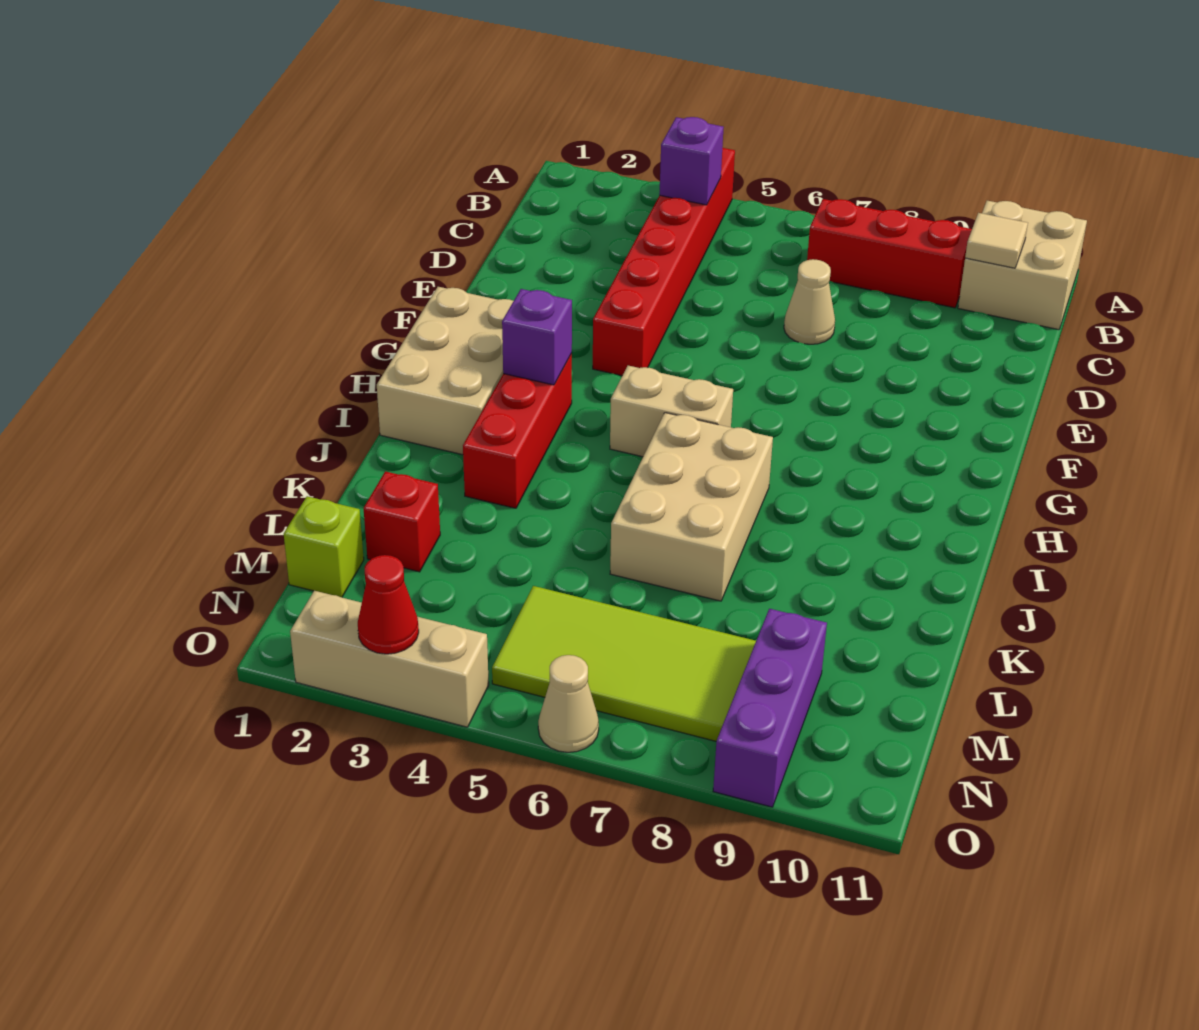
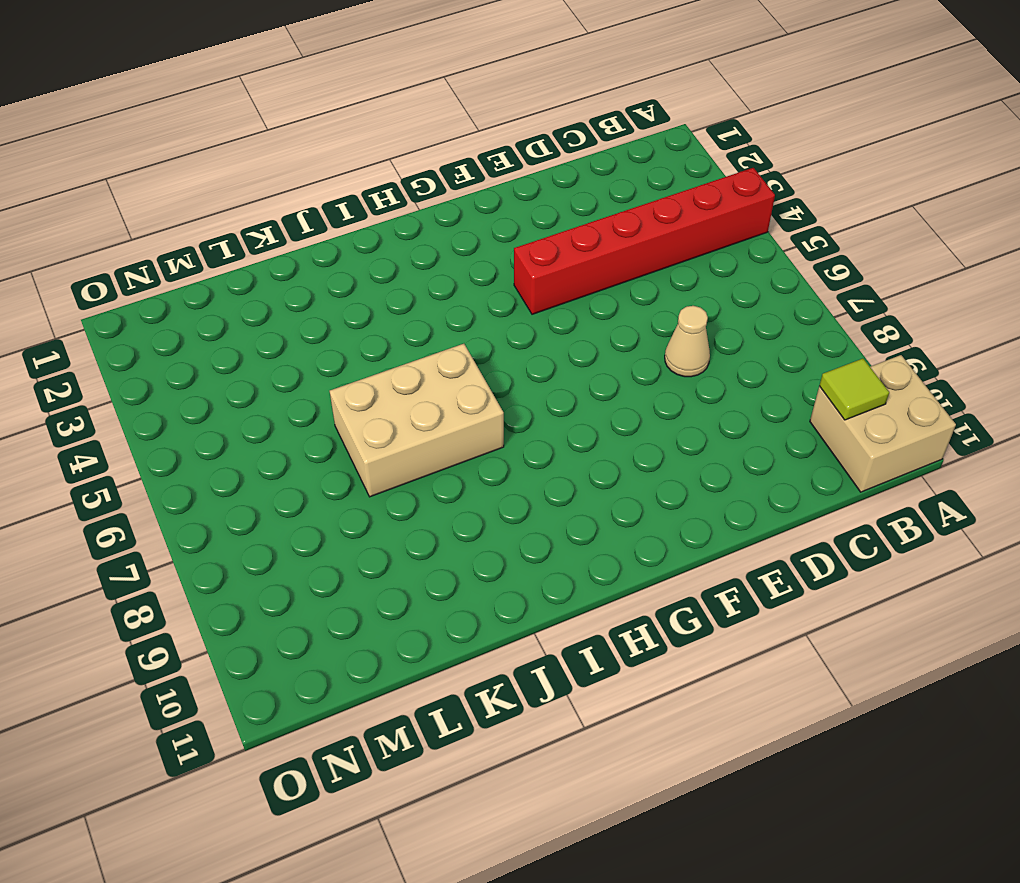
lime tile B10 level 2 -> tan tile B10 level 2
none -> red brick B7:B9 level 1
none -> tan brick G1:I2 level 1
none -> red brick H3:J3 level 1

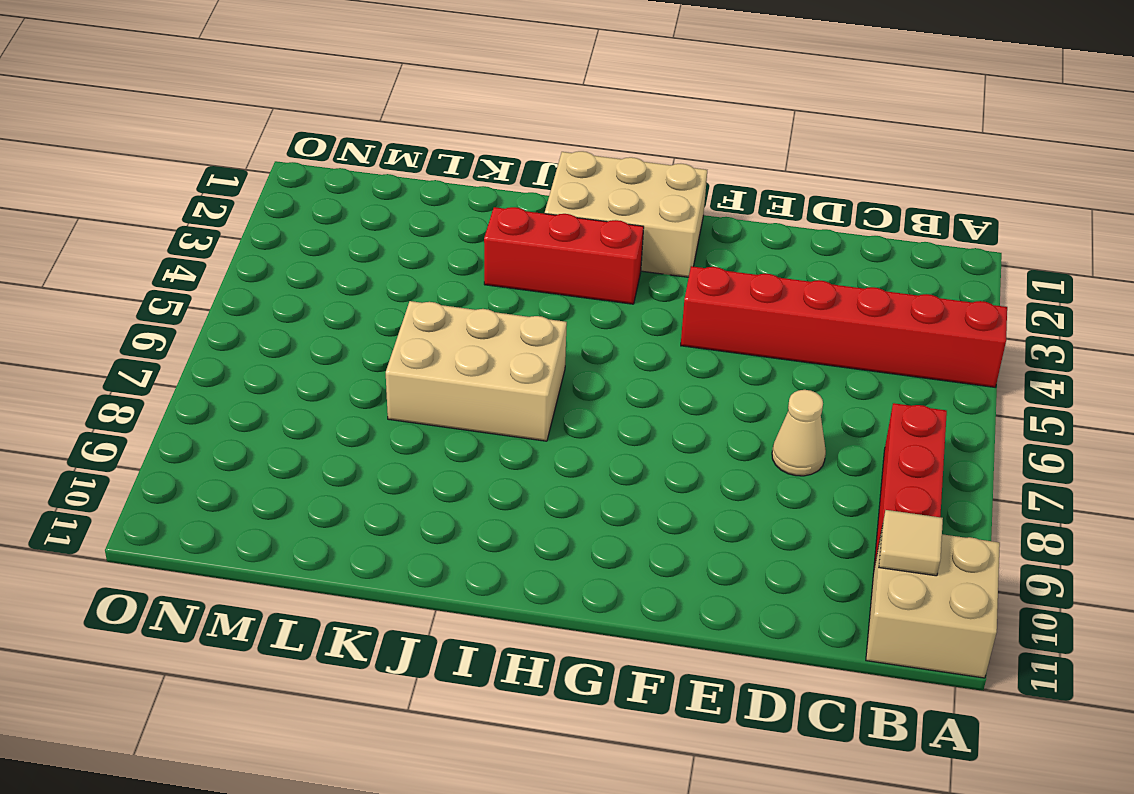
none -> tan brick H5:H6 level 1
none -> red brick L2 level 1
none -> lime brick M1 level 1

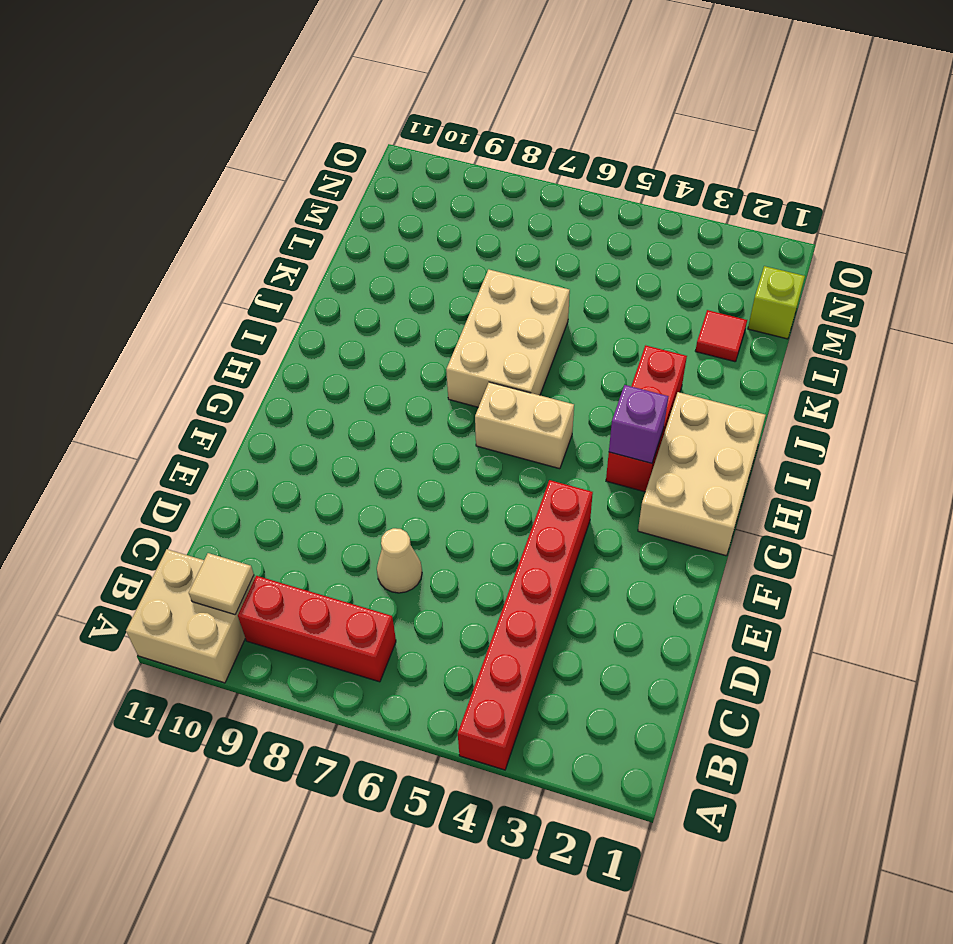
red tile L2 level 1 -> red brick L2 level 1
none -> lime tile M5:N8 level 1
none -> purple brick M9:O9 level 1
none -> tan brick O2:O4 level 1

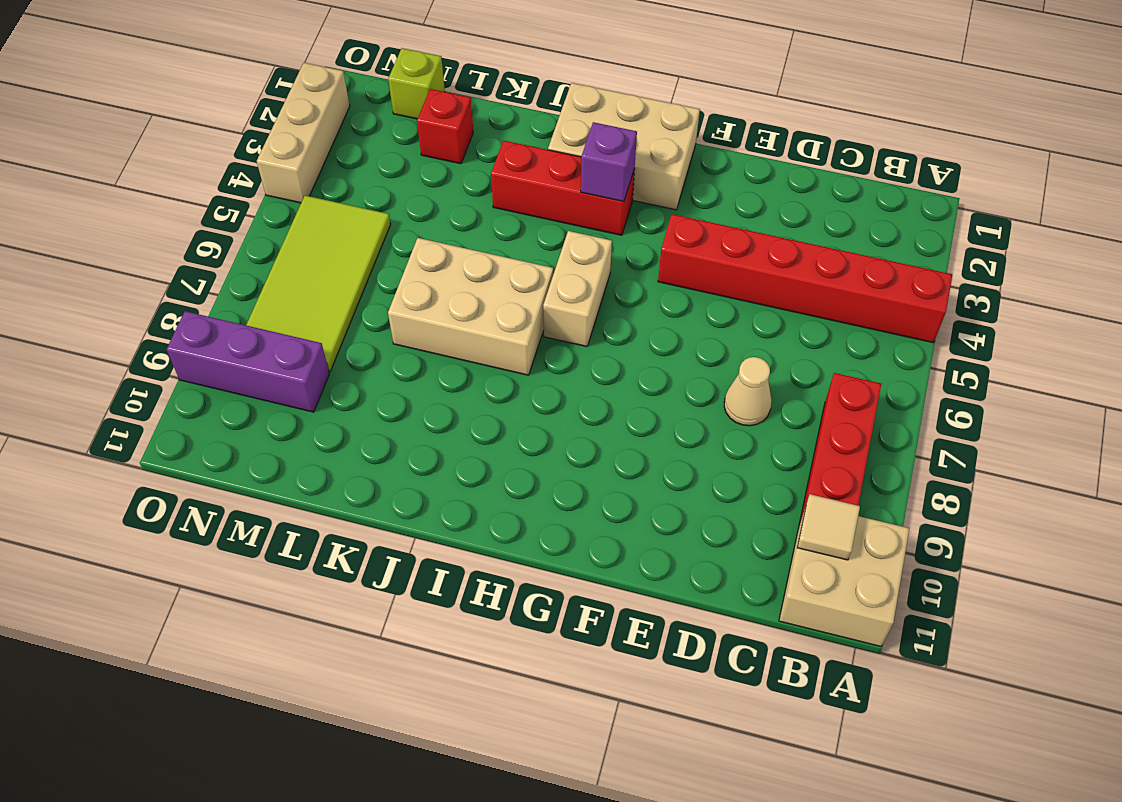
none -> tan cone O6 level 1
none -> purple brick B4 level 2
none -> red cone O3 level 2

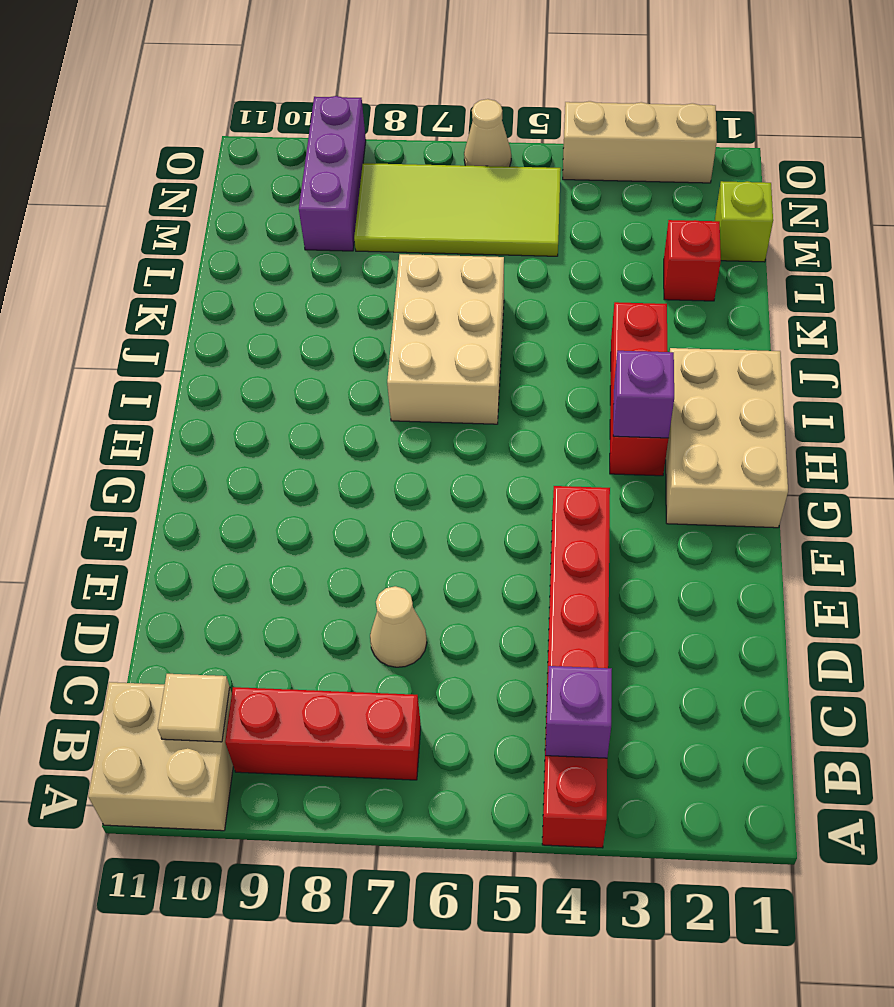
none -> tan brick H5:H6 level 1
none -> red cone O3 level 2

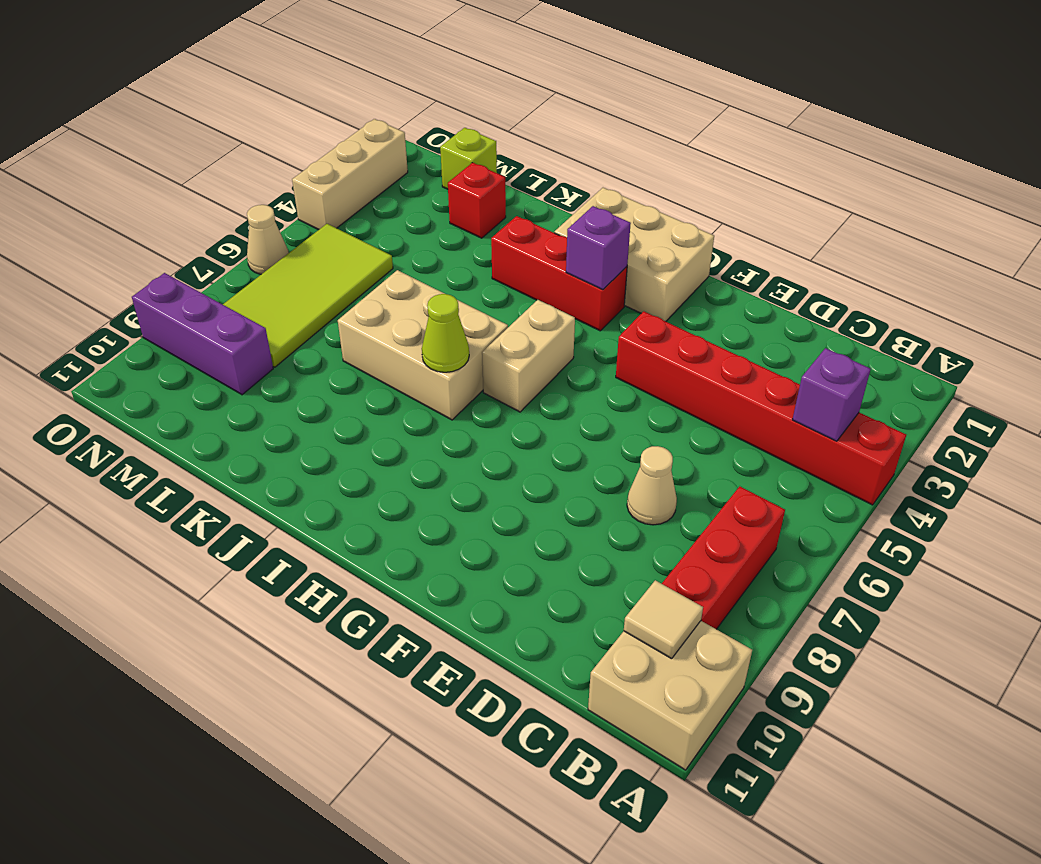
lime cone I7 level 2 -> none
none -> red cone O3 level 2

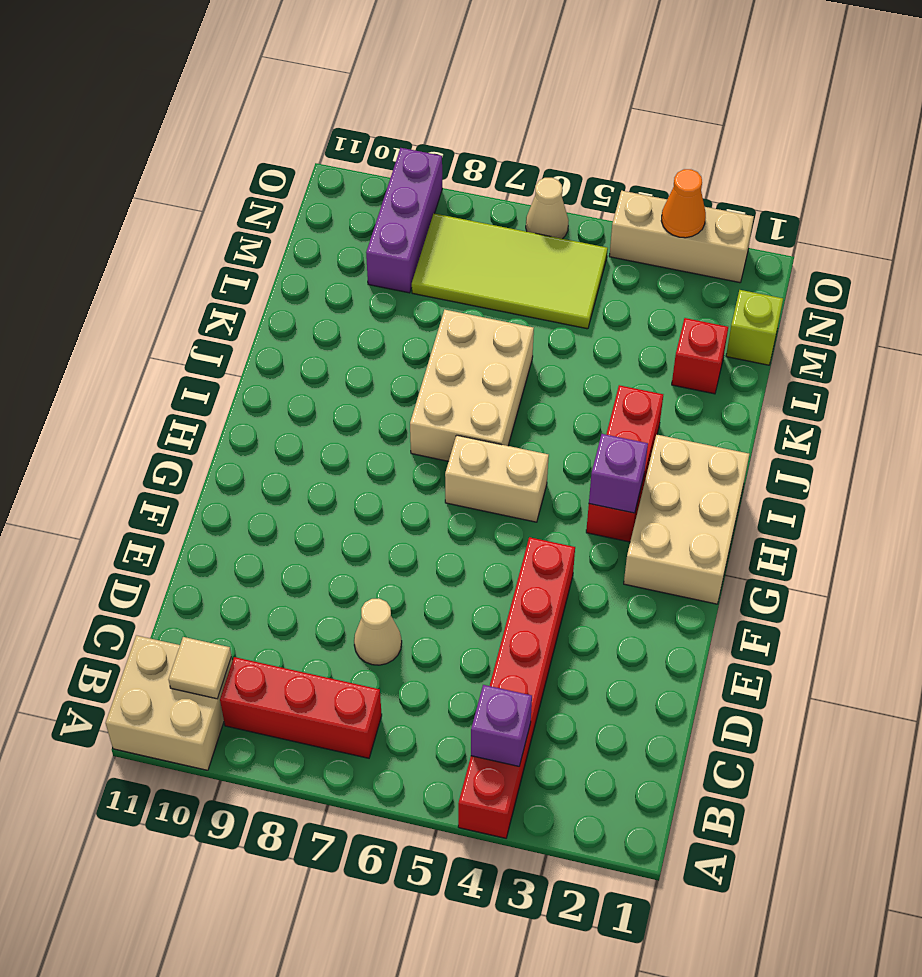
orange cone O3 level 2 -> red cone O3 level 2

